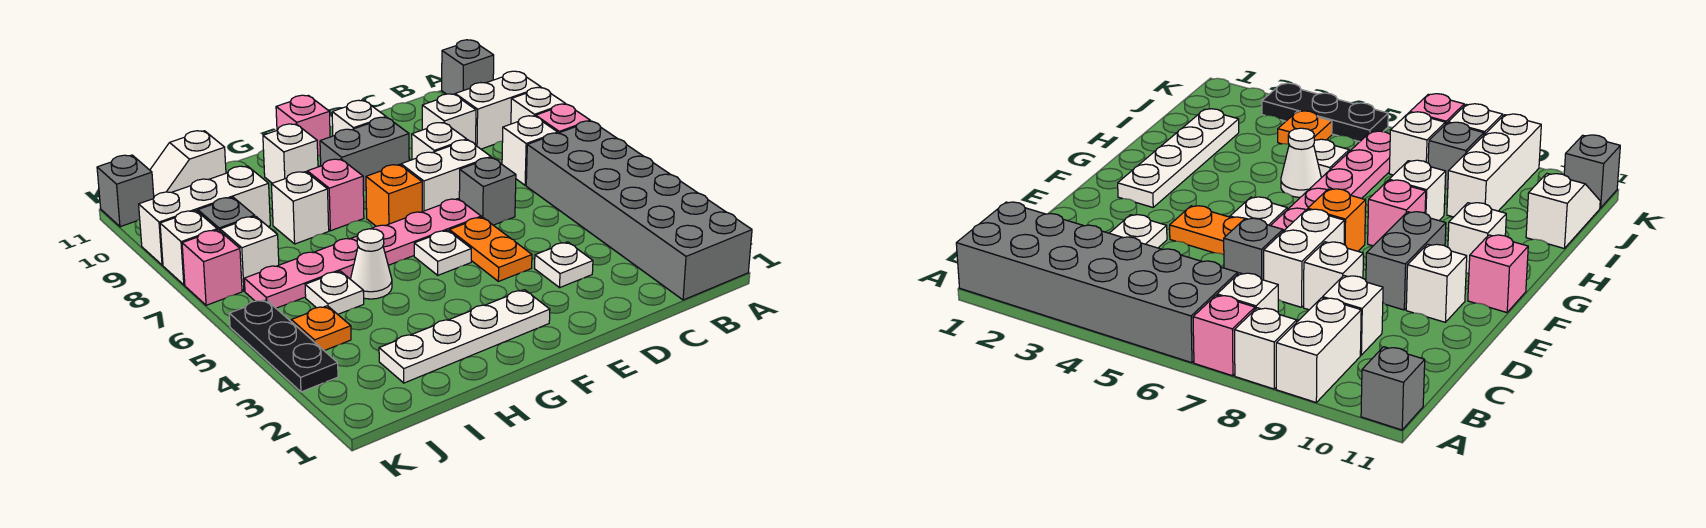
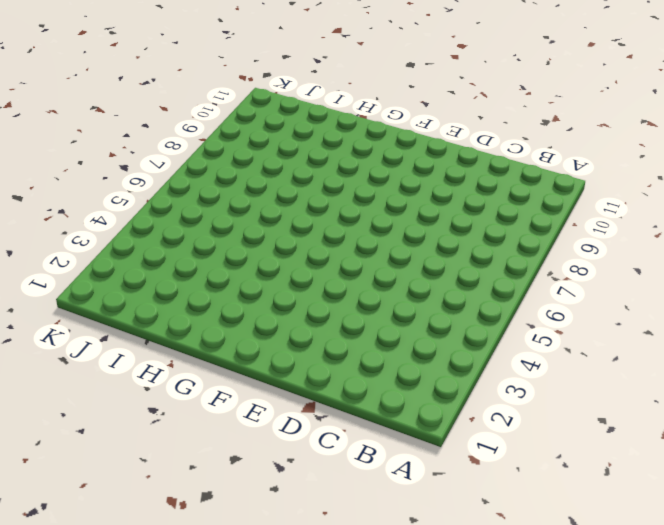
none -> grey brick A1:B6 level 1
none -> pink brick A7 level 1
none -> white brick A8 level 1
none -> white brick A9:B9 level 1

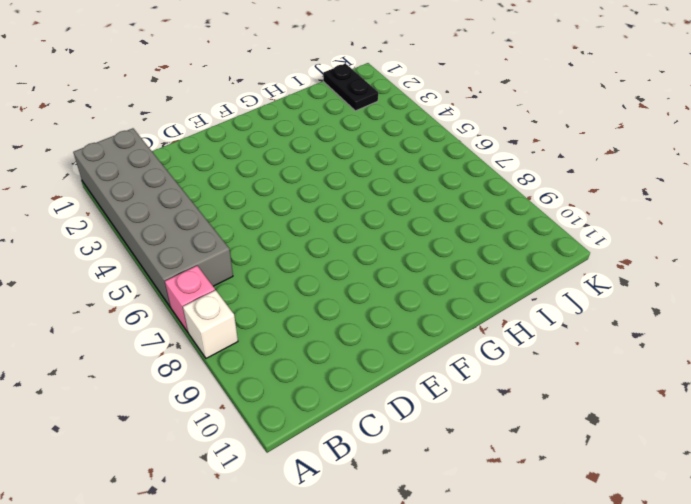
black plate J1:J2 level 1 -> none
none -> white brick A9:B9 level 1
none -> grey brick A11 level 1
none -> white brick B7 level 1
none -> white brick C9 level 1

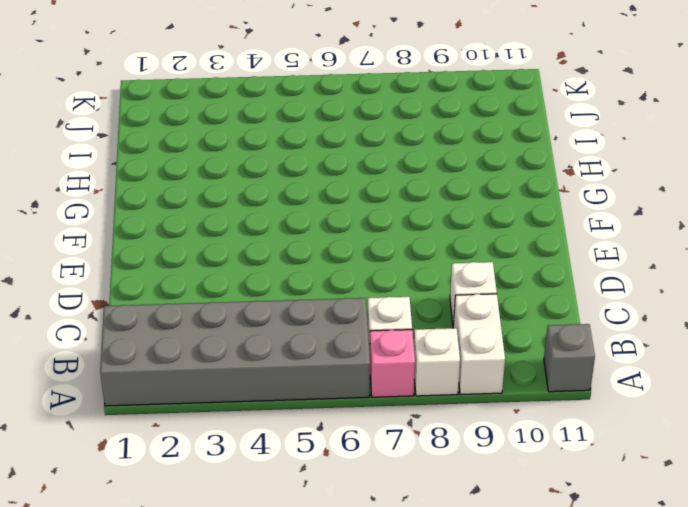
none -> white plate D3 level 1
none -> grey brick D6 level 1
none -> white brick D7:E7 level 1
none -> white brick D8 level 1

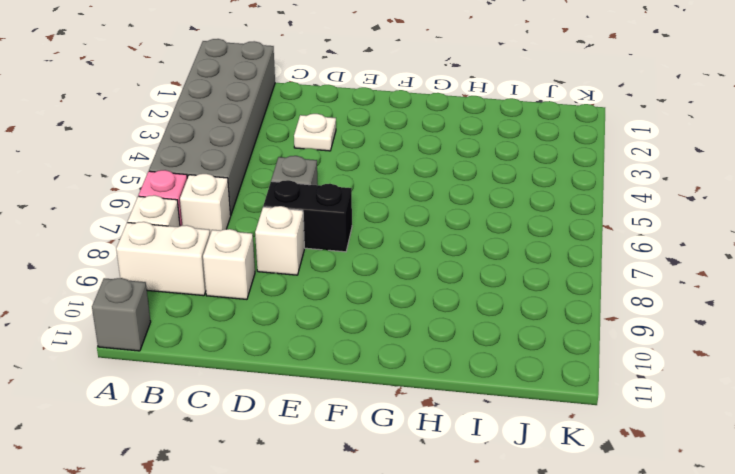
black brick D7:E7 level 1 -> white brick D7:E7 level 1
none -> orange plate E4:E5 level 1
none -> pink plate E6:J6 level 1
none -> grey brick E9:F9 level 1
none -> white brick E10 level 1

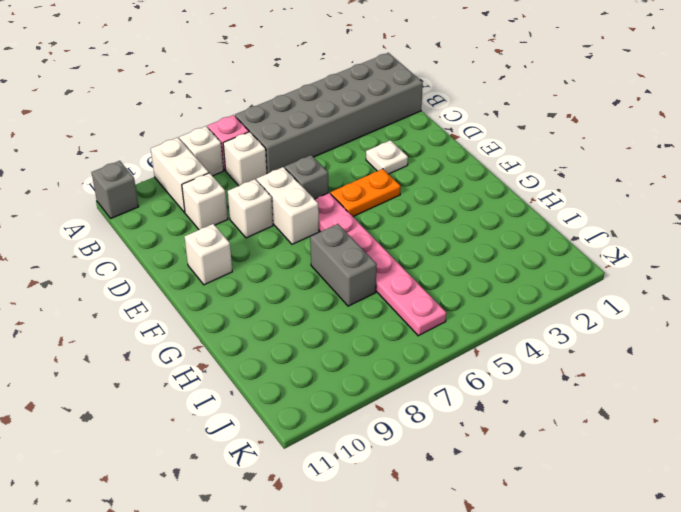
grey brick G7:H7 level 1 -> grey brick E9:F9 level 1
none -> white plate F2:I2 level 1
none -> white plate F5 level 1
none -> orange brick F7 level 1
none -> pink brick F11 level 1

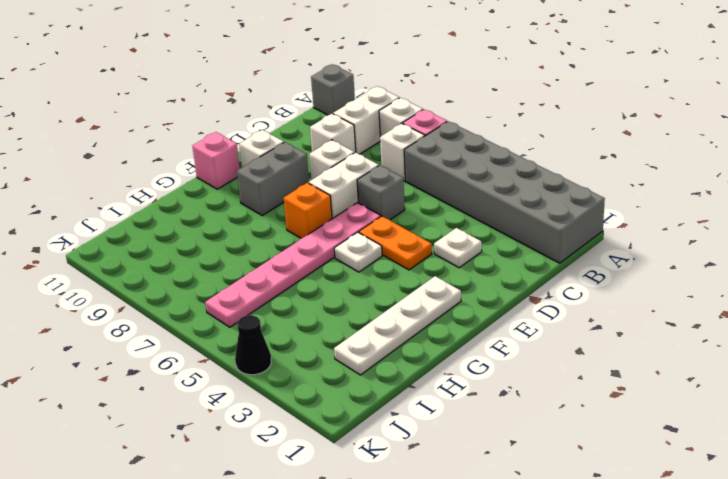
black cone K4 level 1 -> black plate K3:K5 level 1
none -> pink brick G8 level 1
none -> white brick G10 level 1
none -> white cone H5 level 1
none -> white brick H8 level 1

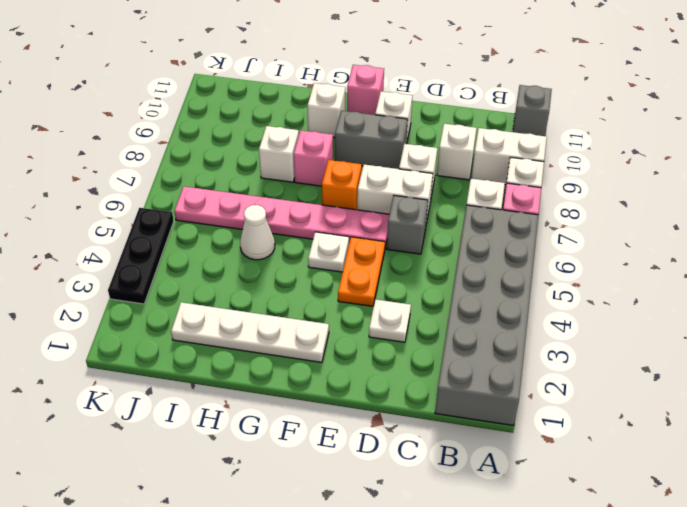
none -> white plate I5 level 1
none -> white brick I9:K9 level 1
none -> white slope I11:J11 level 1 top I
none -> orange plate J4 level 1

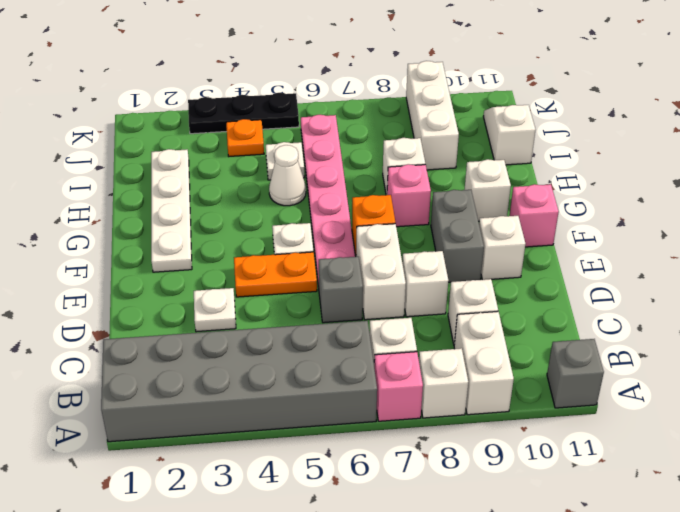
none -> white brick J7 level 1
none -> grey brick J8 level 1
none -> pink brick K7 level 1
none -> white brick K8 level 1

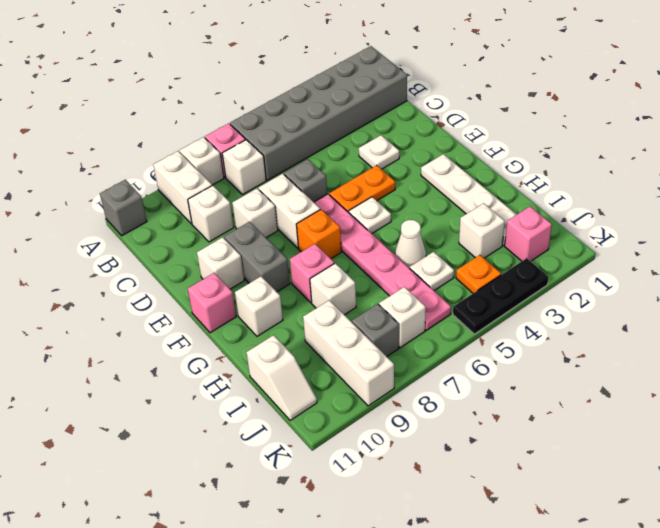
white brick I3 level 1 -> white brick K8 level 1
pink brick J2 level 1 -> pink brick K7 level 1
none -> grey brick K11 level 1

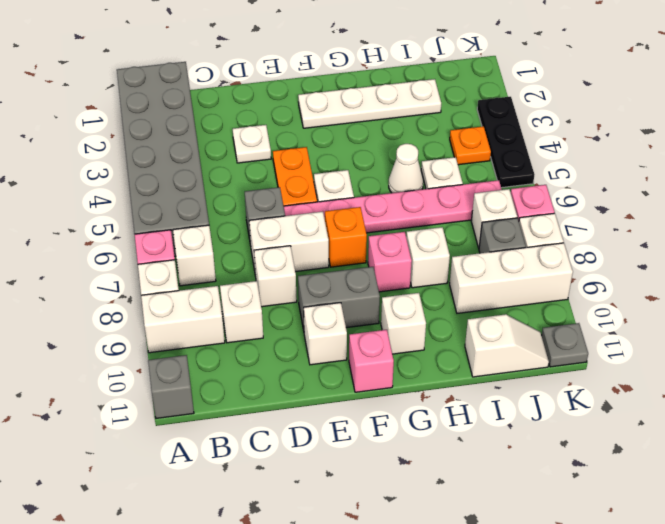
grey plate K11 level 1 -> grey brick K11 level 1

